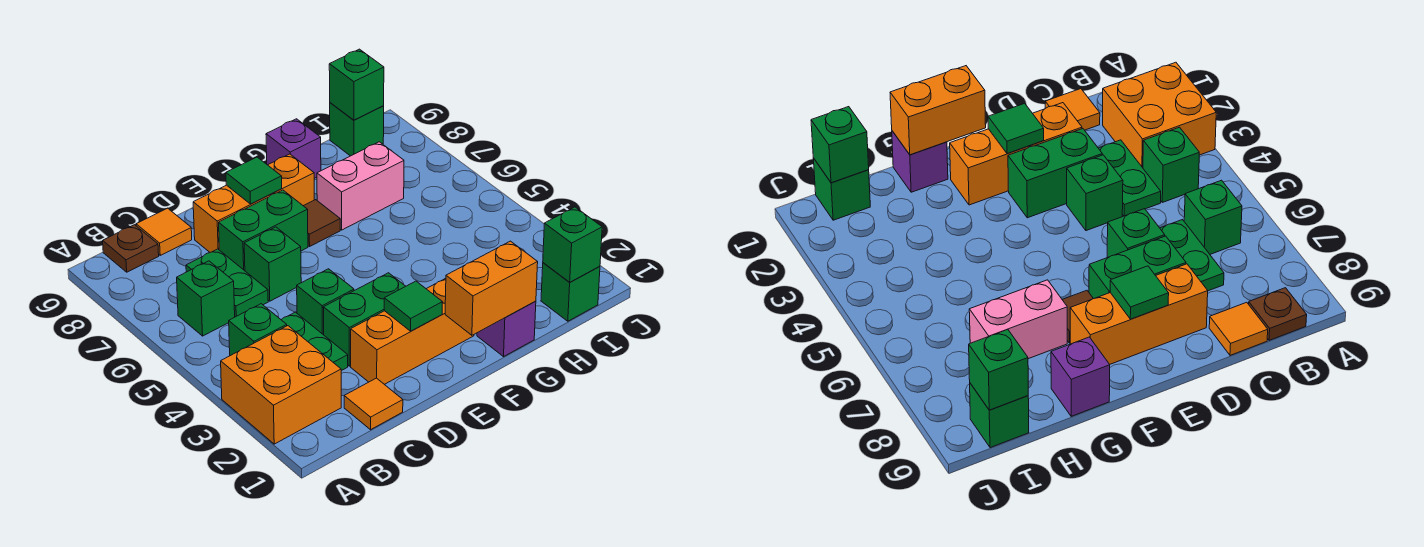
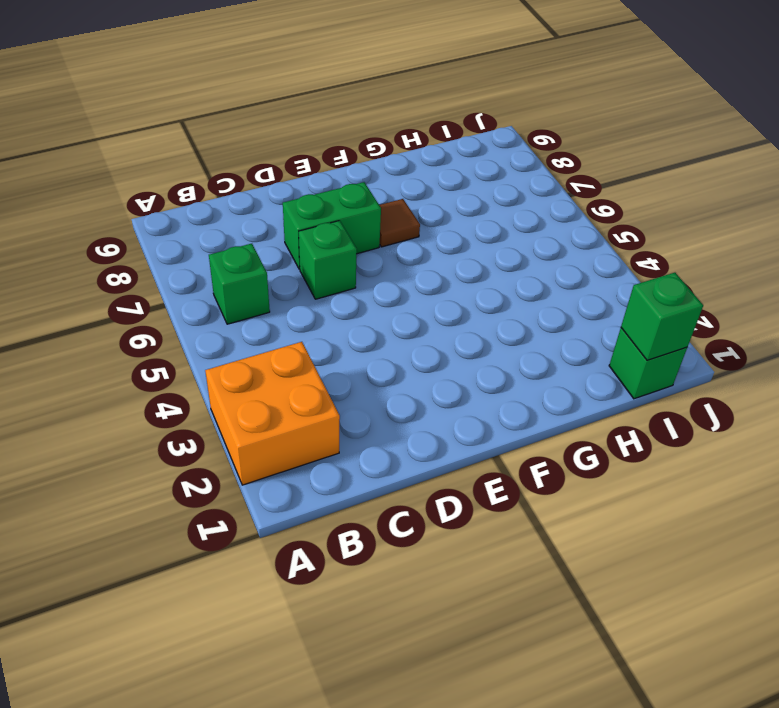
none -> green brick B4 level 1
none -> brown plate B9 level 1
none -> orange tile C1 level 1

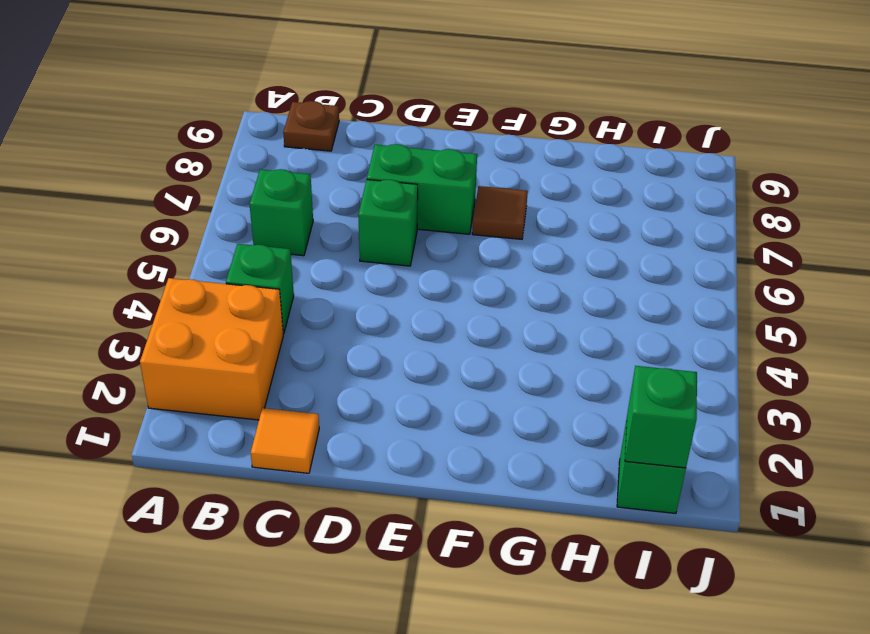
none -> green plate C3:C4 level 1
none -> green plate C6:C7 level 1
none -> orange tile C9 level 1

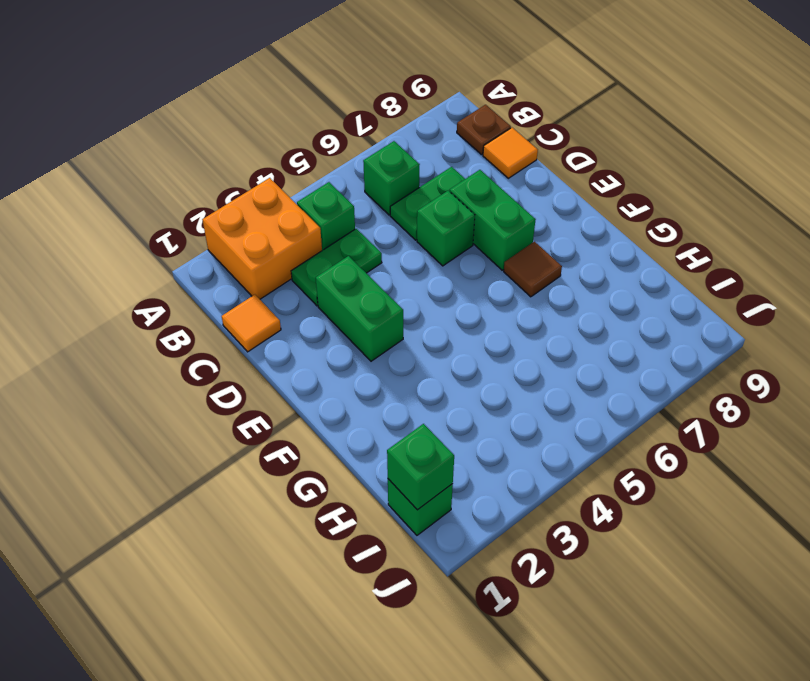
none -> orange brick D2:F2 level 1
none -> green brick D4 level 1
none -> orange brick D8:F8 level 1

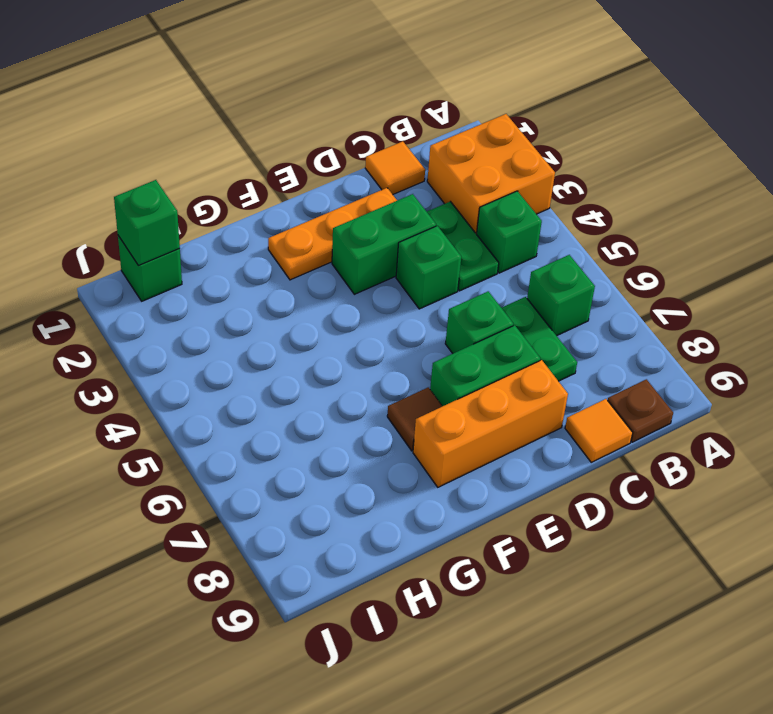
orange plate D2:F2 level 1 -> orange brick D2:F2 level 1
none -> purple brick G1 level 1
none -> pink brick G7:H7 level 1
none -> purple brick G9 level 1

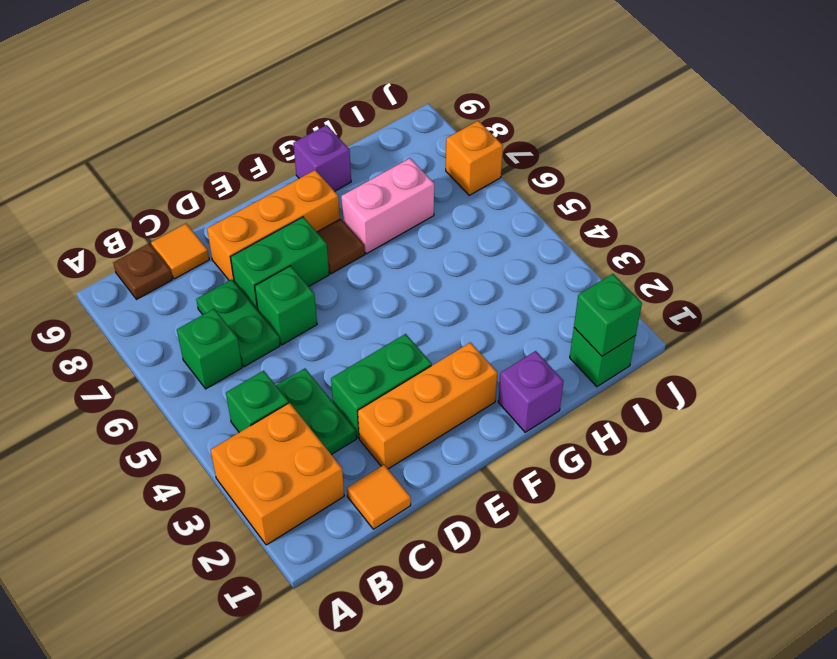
orange brick J7 level 1 -> none
none -> green brick D4 level 1
none -> green brick I9 level 1
none -> green tile E2 level 2

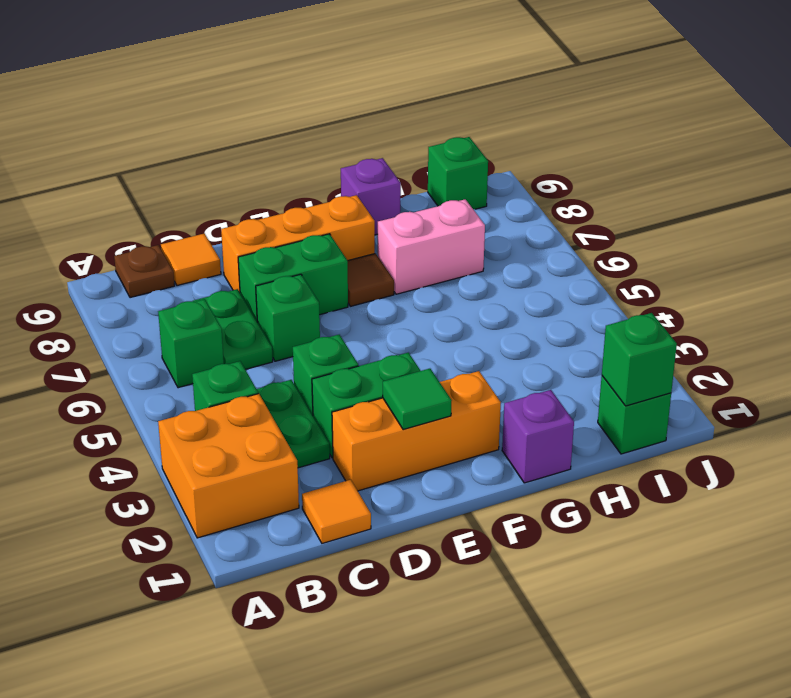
none -> green tile E8 level 2
none -> orange brick F1:G1 level 2
none -> green brick I9 level 2

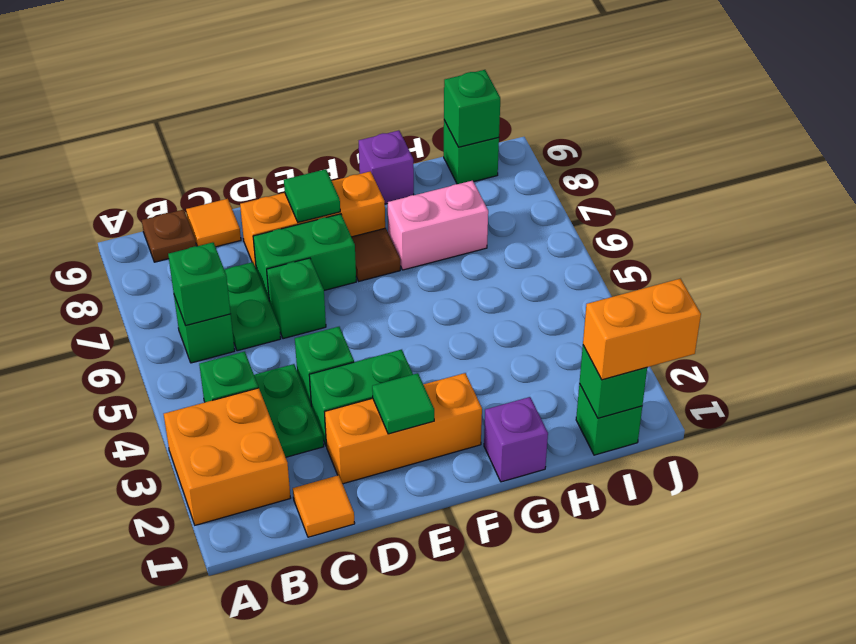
green brick B6 level 2 -> none
orange brick I1:J1 level 3 -> orange brick F1:G1 level 2

